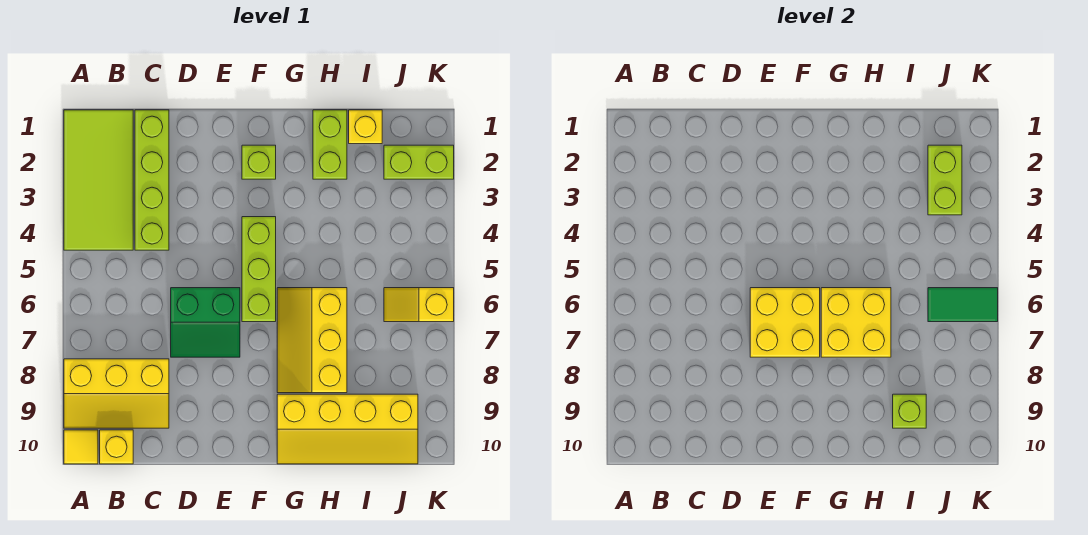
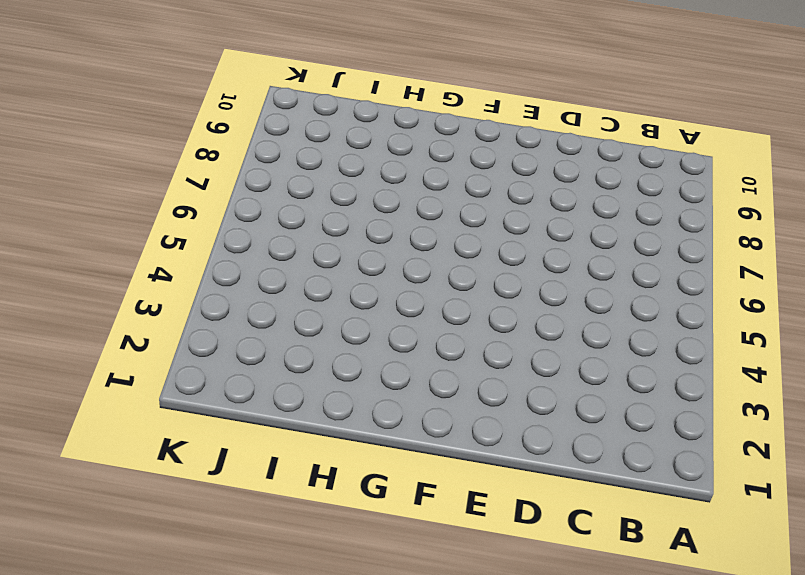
none -> lime tile A1:B4 level 1
none -> yellow slope A8:C9 level 1 top 8
none -> yellow tile A10 level 1

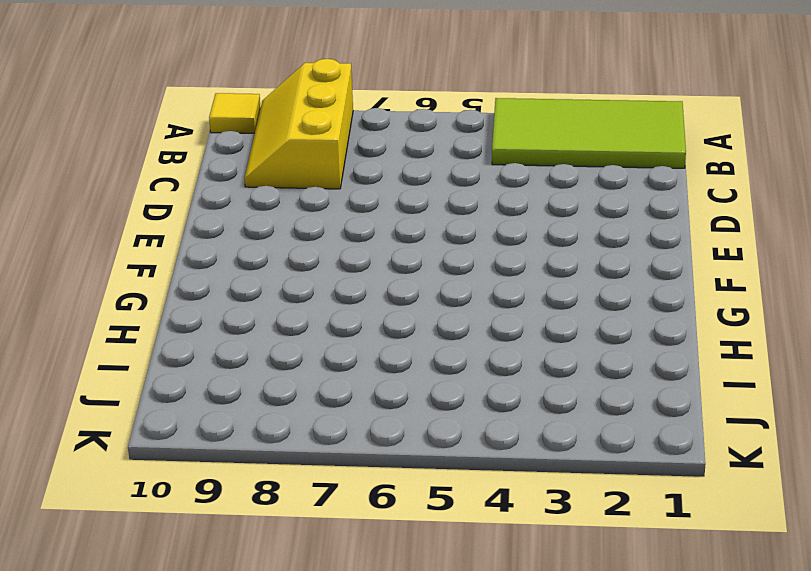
none -> yellow brick B10 level 1
none -> lime brick C1:C4 level 1
none -> green slope D6:E7 level 1 top 6

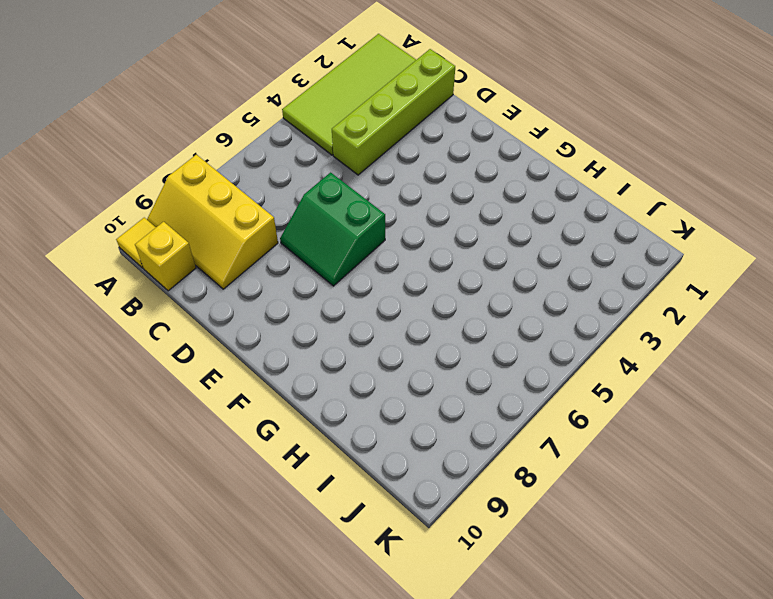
none -> lime brick F2 level 1
none -> lime brick F4:F6 level 1
none -> yellow slope G6:H8 level 1 top H

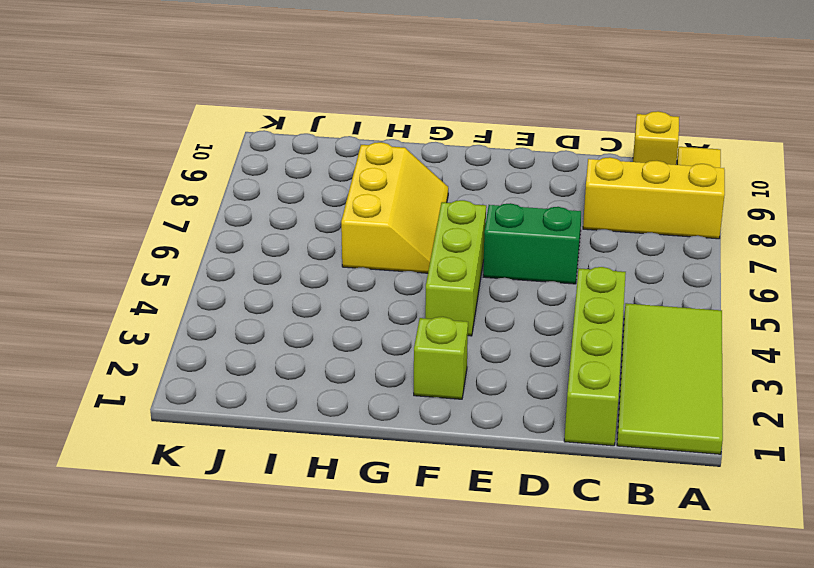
none -> yellow slope G9:J10 level 1 top 9
none -> lime brick H1:H2 level 1
none -> yellow brick I1 level 1

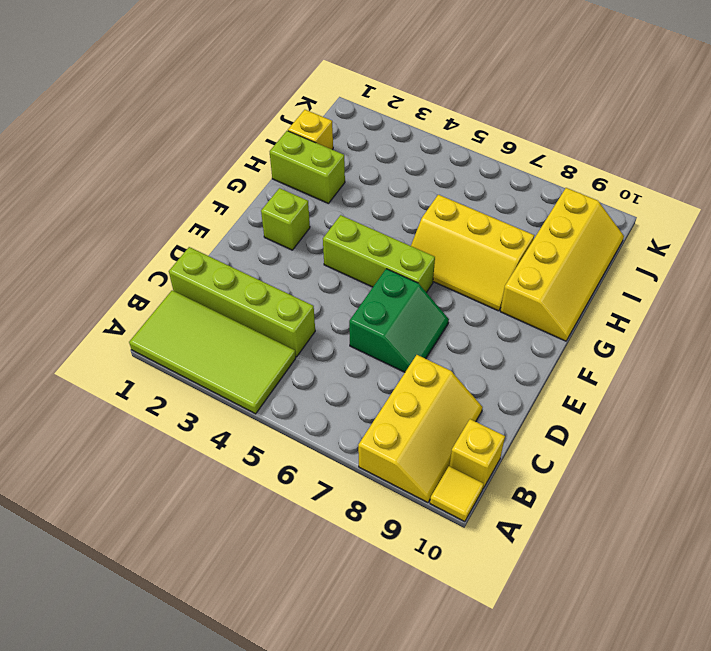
none -> lime brick J2:K2 level 1
none -> yellow slope J6:K6 level 1 top K
none -> yellow brick E6:F7 level 2

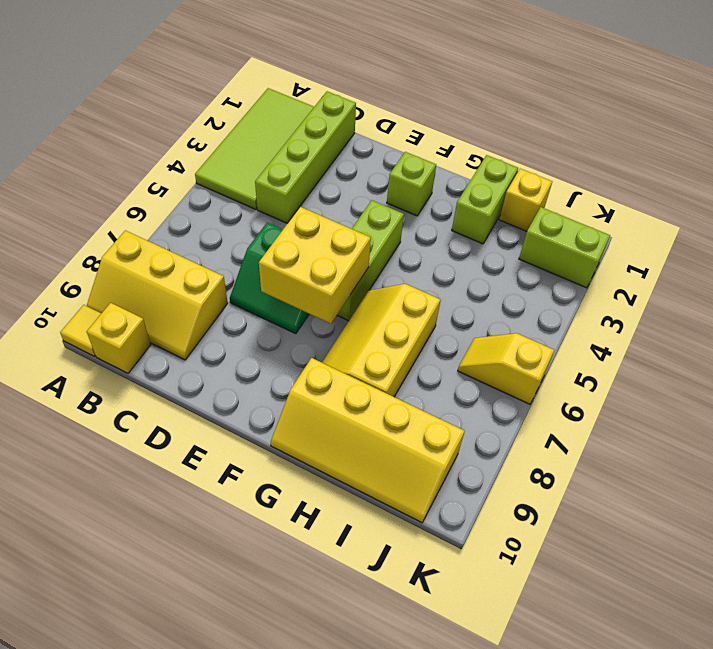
none -> yellow brick G6:H7 level 2
none -> lime brick I9 level 2
none -> lime brick J2:J3 level 2

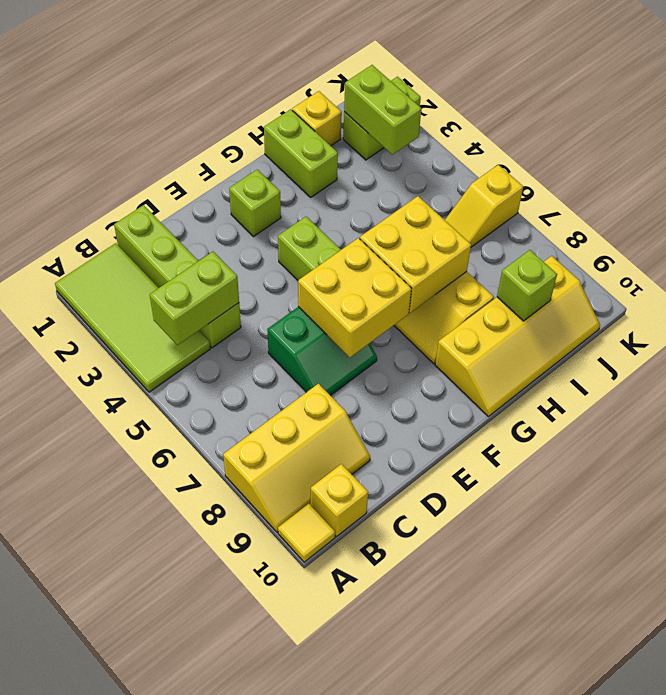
lime brick B4:C4 level 2 -> none
none -> green tile J6:K6 level 2

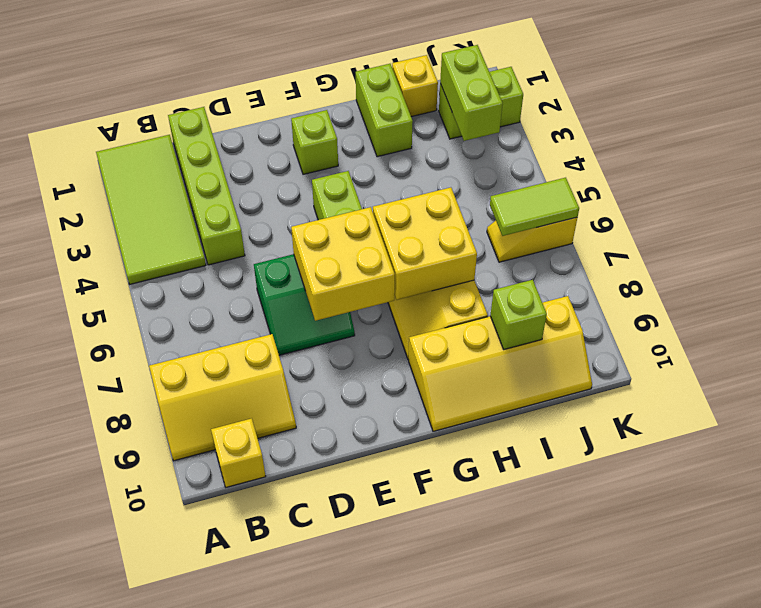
lime tile J6:K6 level 2 -> green tile J6:K6 level 2
none -> yellow tile A10 level 1

